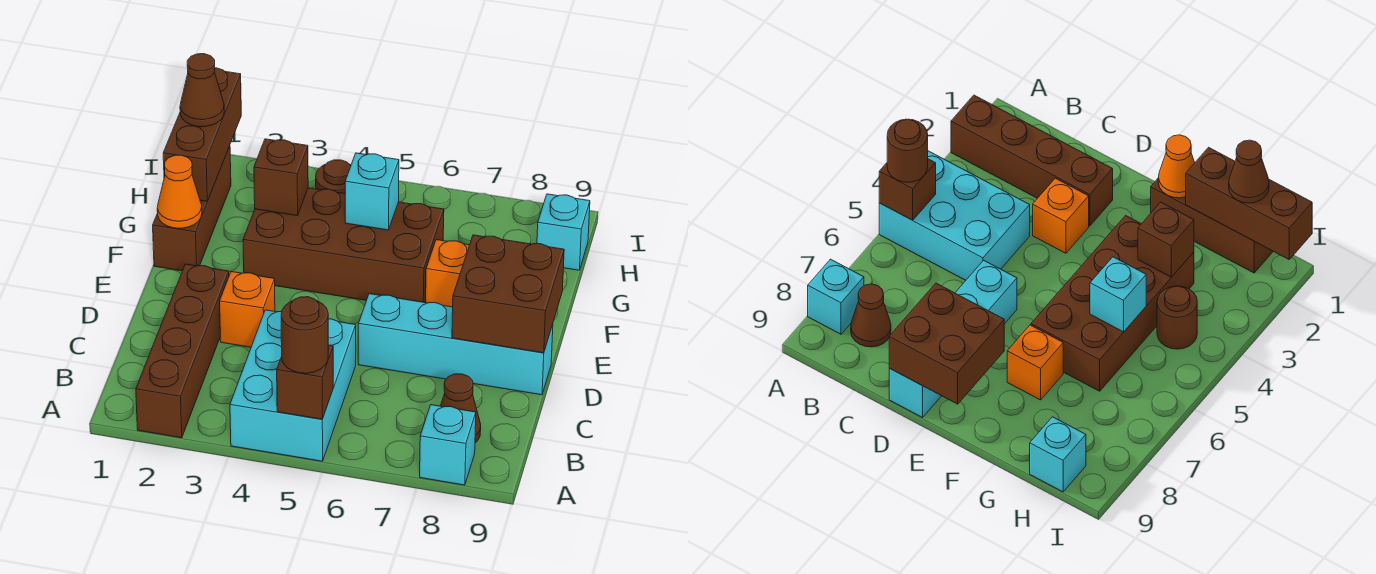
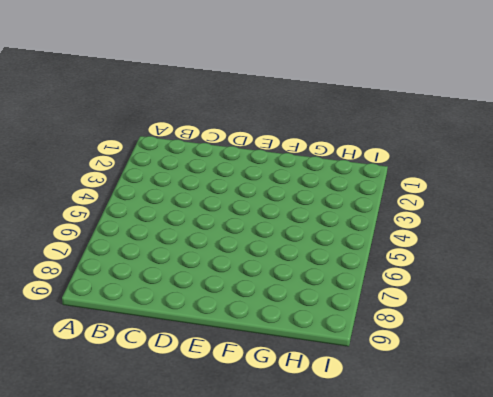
none -> brown brick A2:D2 level 1
none -> cyan brick A4:C5 level 1
none -> cyan brick A8 level 1

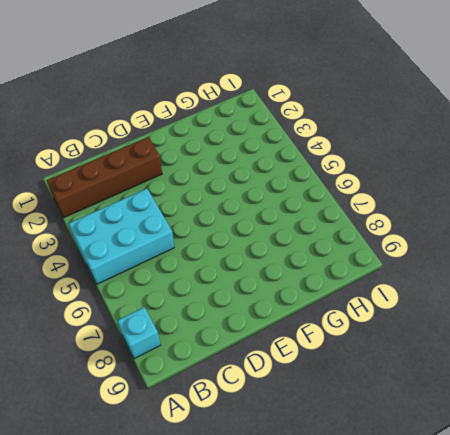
none -> brown cone B8 level 1
none -> orange brick D3 level 1
none -> cyan brick D6:D9 level 1

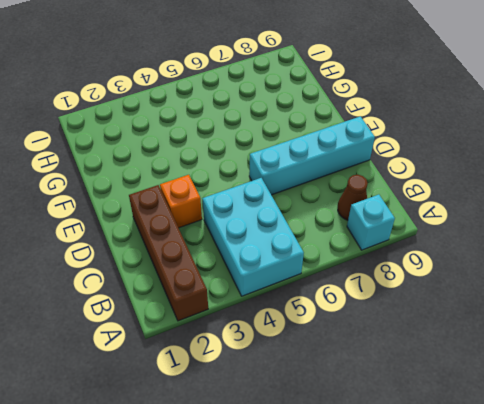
none -> brown brick F1:H1 level 1
none -> brown brick F3:G6 level 1
none -> orange brick F7 level 1

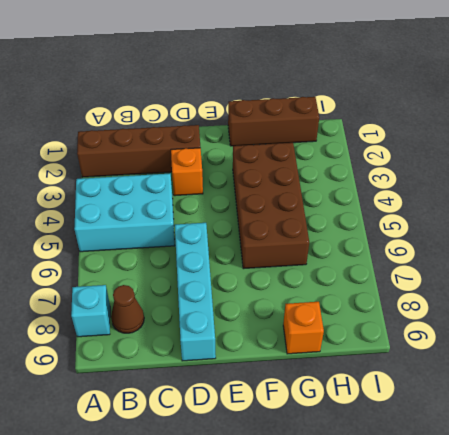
orange brick G9 level 1 -> orange brick F7 level 1
none -> brown round brick H4 level 1
none -> cyan brick H9 level 1
none -> brown brick A5 level 2

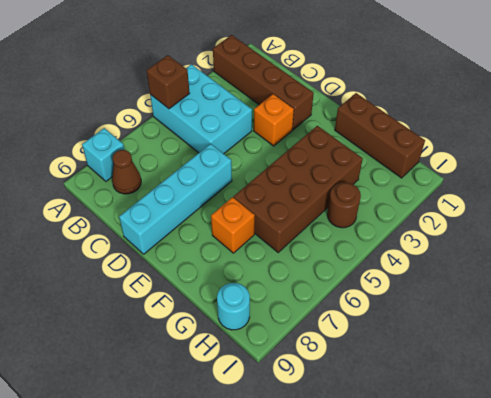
cyan round brick H9 level 1 -> cyan brick H9 level 1
none -> brown brick D8:E9 level 2
none -> orange cone F1 level 2
none -> brown brick G1:I1 level 2

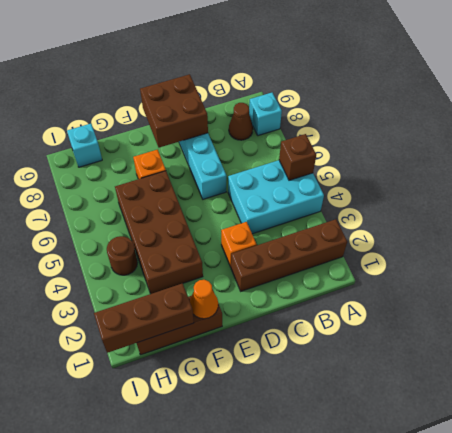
none -> brown brick G3 level 2
none -> cyan brick G5 level 2
none -> brown round brick A5 level 3

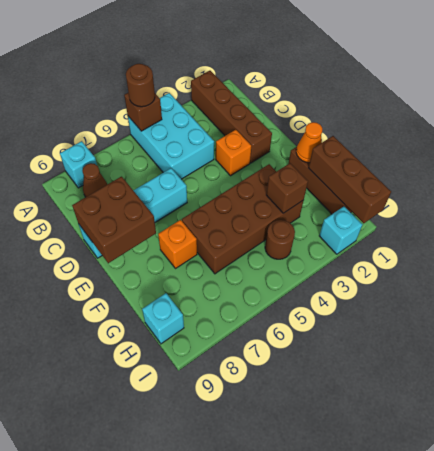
cyan brick I2 level 1 -> cyan brick G5 level 2
none -> brown cone H1 level 3

